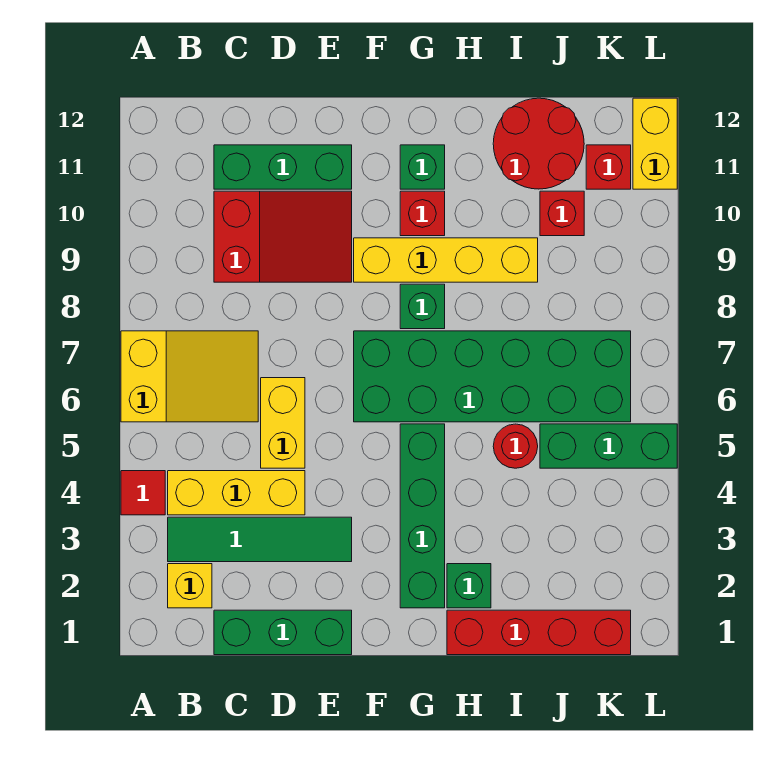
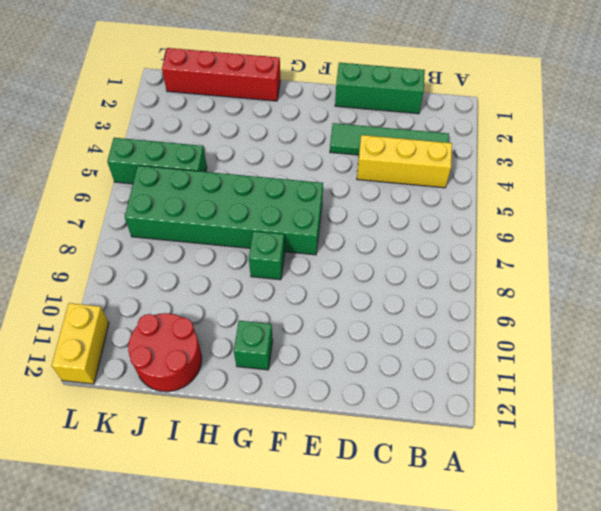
none -> red tile A4 level 1
none -> yellow slope A6:C7 level 1 top A
none -> yellow brick B2 level 1

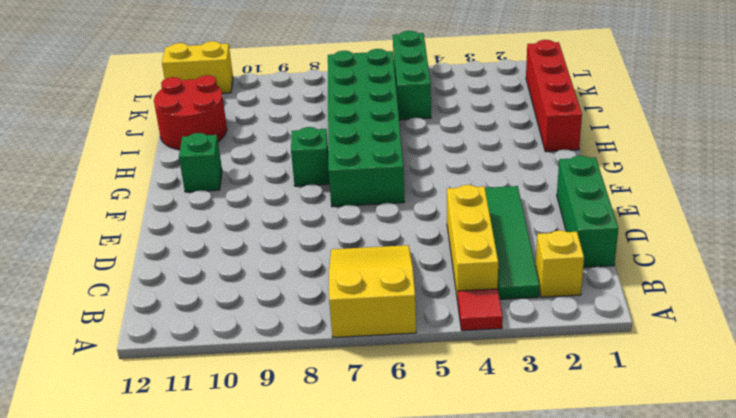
none -> red slope C9:E10 level 1 top C
none -> green brick C11:E11 level 1
none -> yellow brick D5:D6 level 1

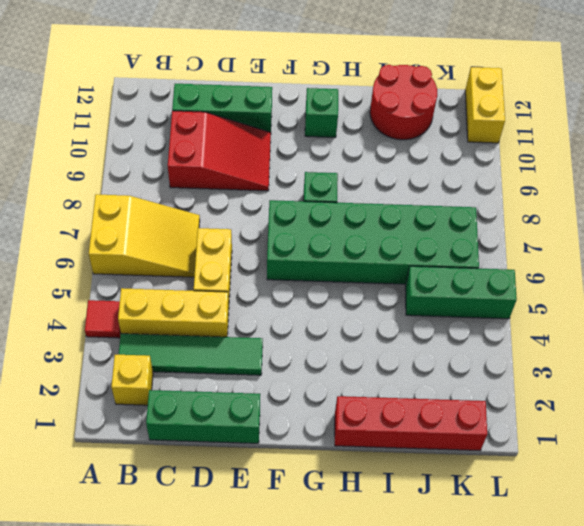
none -> yellow brick F9:I9 level 1
none -> green brick G2:G5 level 1
none -> red brick G10 level 1

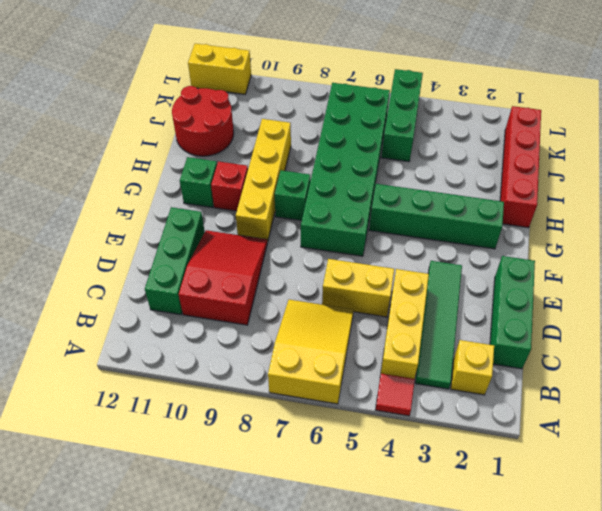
none -> green brick H2 level 1
none -> red round brick I5 level 1
none -> red brick J10 level 1

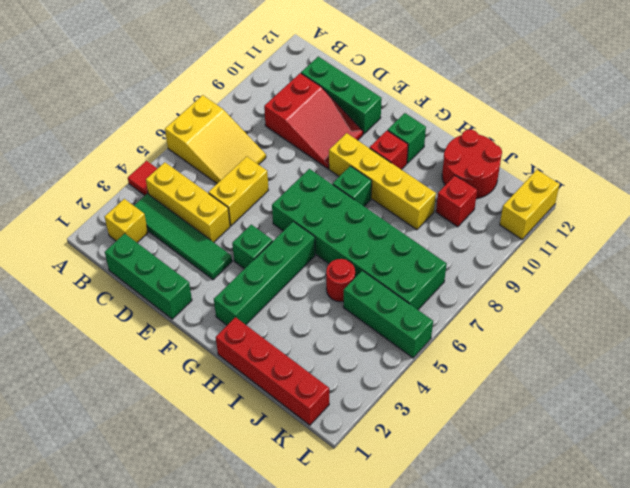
green brick F4 level 1 -> green brick H2 level 1
none -> red brick K11 level 1

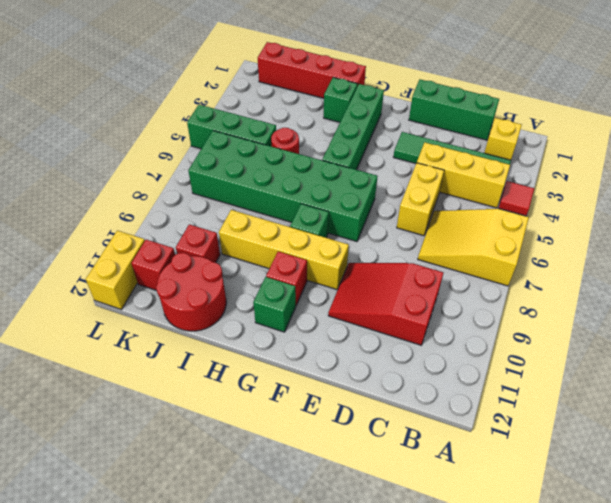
none -> green brick C11:E11 level 1

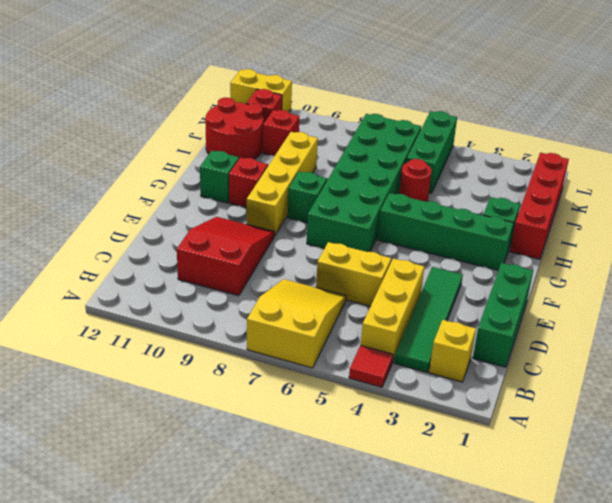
none -> green brick C11:E11 level 1

